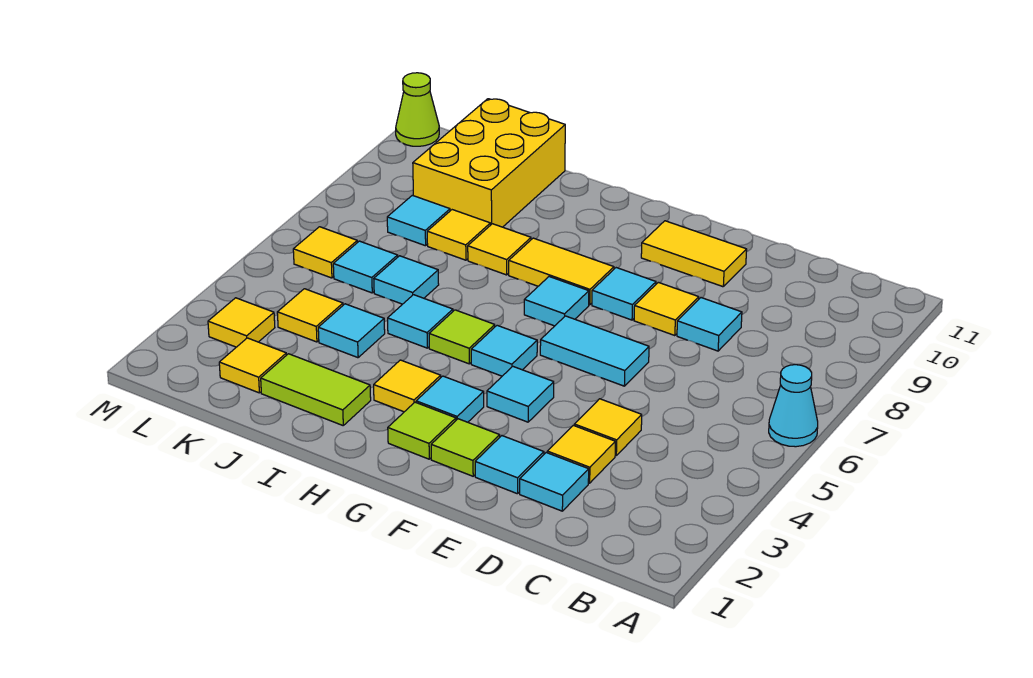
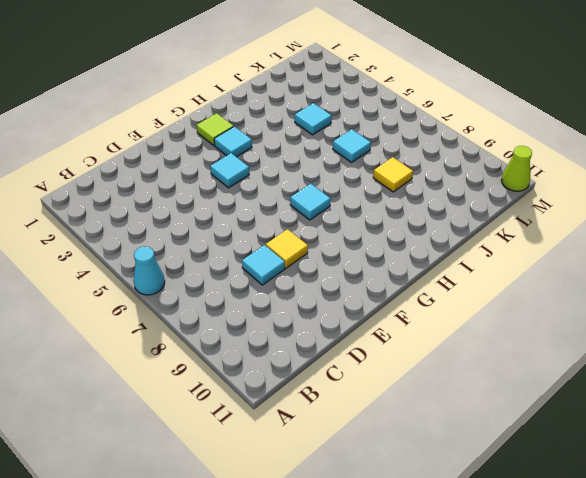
none -> cyan tile D2 level 1
none -> yellow tile D3 level 1
none -> yellow tile D4 level 1
none -> cyan tile E2 level 1

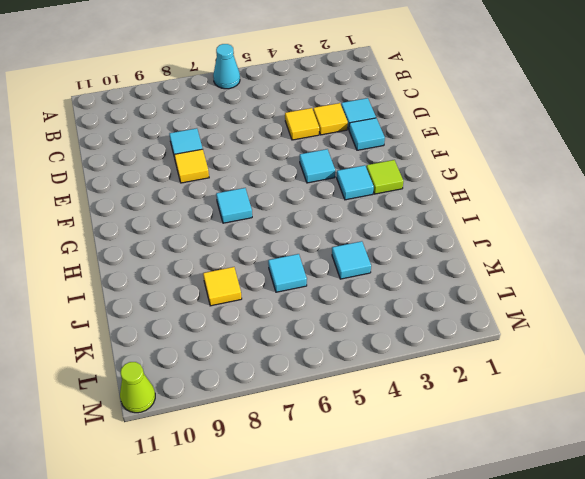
none -> cyan tile E6:F6 level 1
none -> yellow tile E10:F10 level 1
none -> lime tile F2 level 1
none -> cyan tile F8 level 1

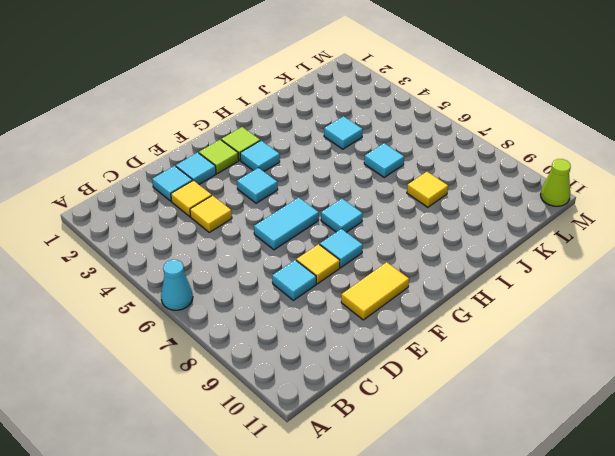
none -> cyan tile G5 level 1
none -> yellow tile G8:H8 level 1
none -> yellow tile H3 level 1
none -> lime tile H5 level 1

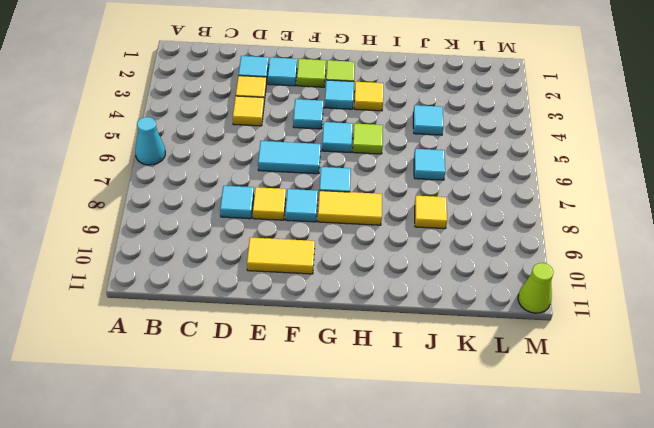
none -> lime tile I2:J2 level 1
none -> cyan tile I5 level 1
none -> yellow tile I8 level 1
none -> yellow brick J9:K11 level 1

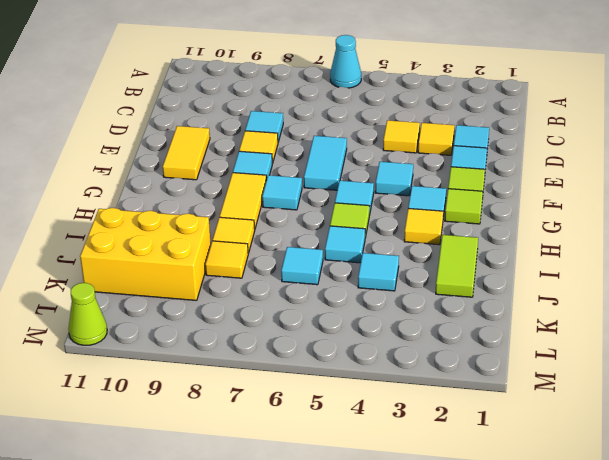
none -> yellow tile K2 level 1
none -> yellow tile K4 level 1
none -> cyan tile K6 level 1
none -> cyan tile K8 level 1

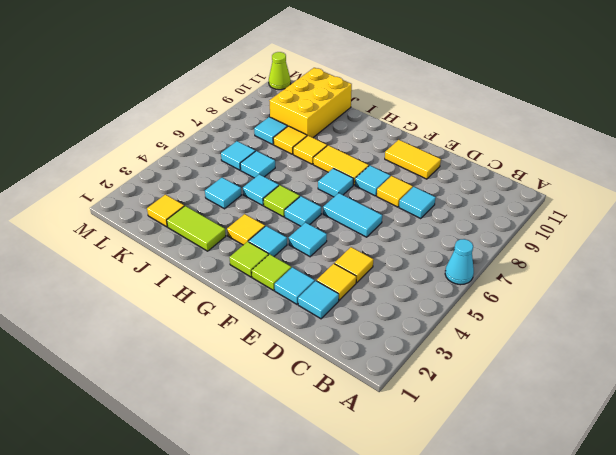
none -> yellow tile K4 level 1
none -> yellow tile L3 level 1
none -> yellow tile L6 level 1

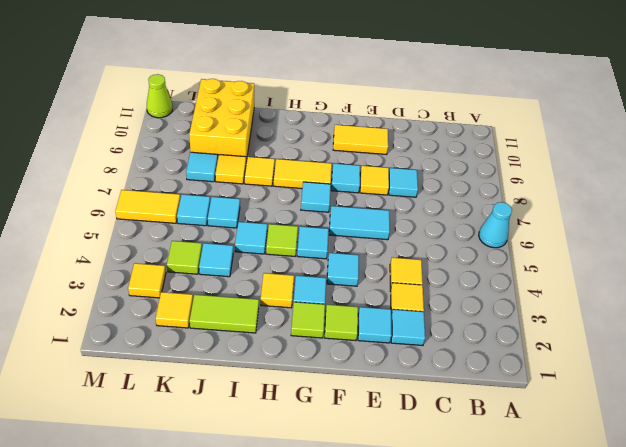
lime tile K4 level 1 -> yellow tile K4 level 1
yellow tile L6:M6 level 1 -> yellow tile L6 level 1

